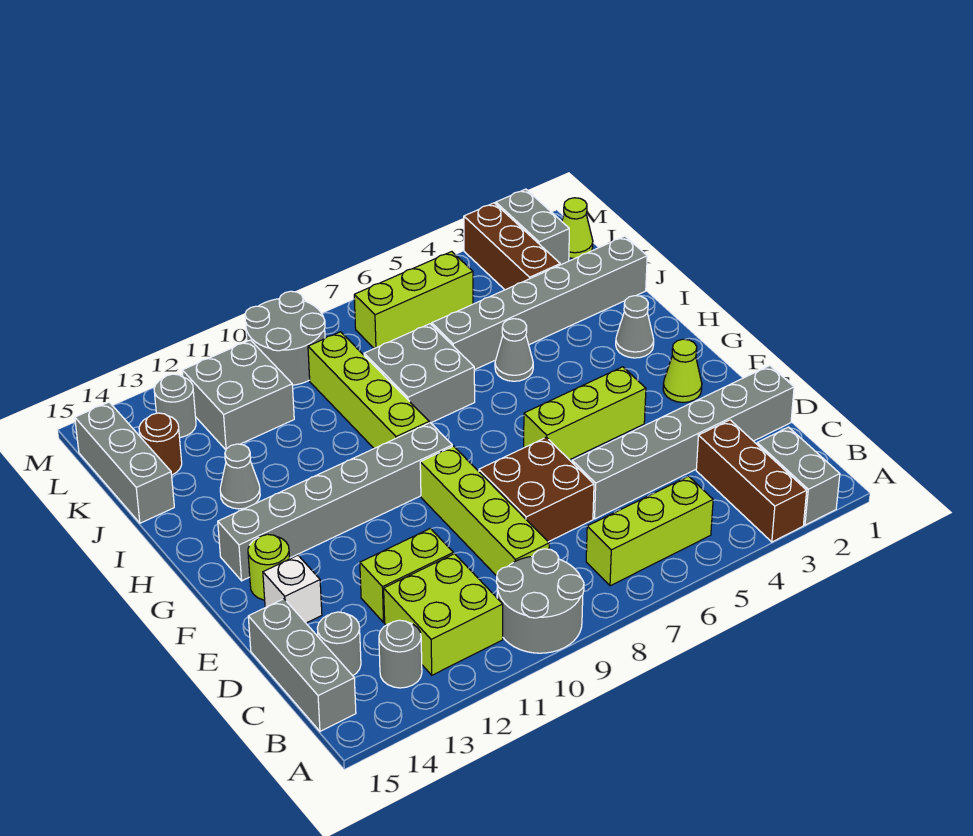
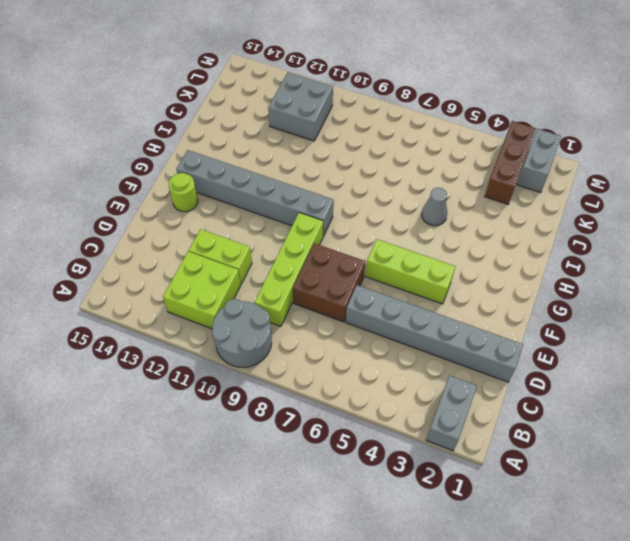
none -> brown brick A3:C3 level 1
none -> lime brick B5:B7 level 1
none -> grey round brick B13 level 1
none -> grey brick B15:D15 level 1

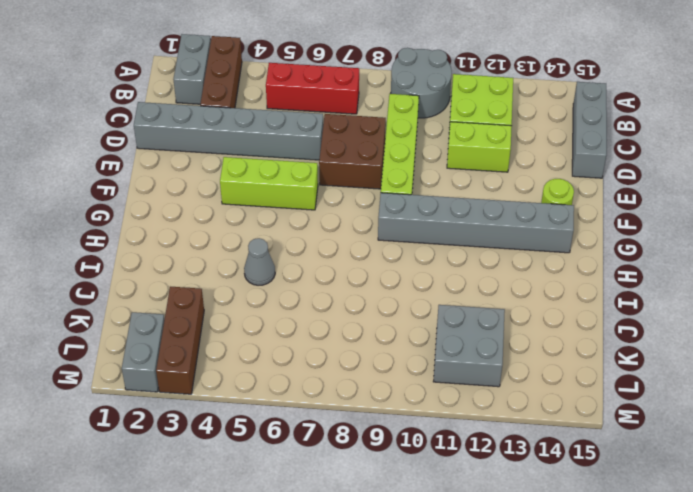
red brick B5:B7 level 1 -> lime brick B5:B7 level 1
none -> grey round brick B13 level 1
none -> grey round brick C14 level 1
none -> white brick E14 level 1
none -> lime cone F2 level 1

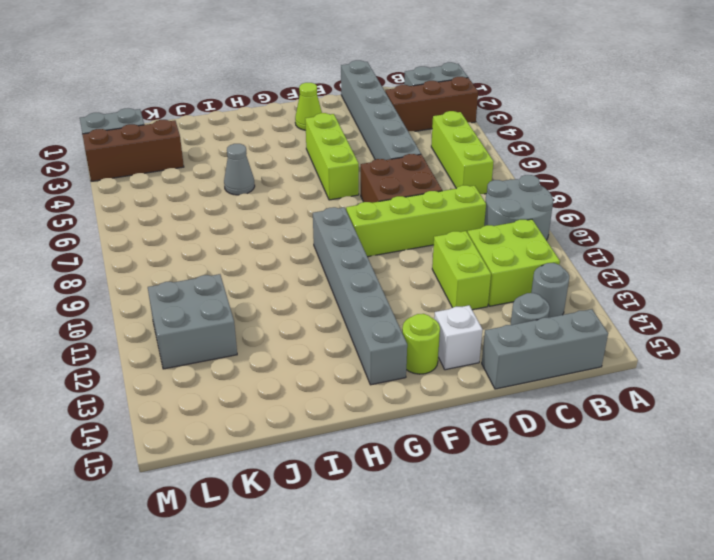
none -> grey cone H2 level 1
none -> lime brick H9:K9 level 1
none -> grey brick I7:J8 level 1
none -> grey cone I13 level 1

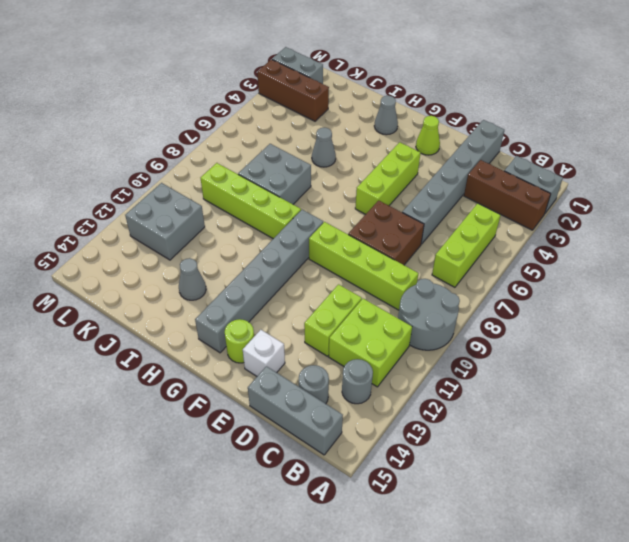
none -> grey brick J1:J6 level 1
none -> grey brick J15:L15 level 1
none -> brown round brick K14 level 1
none -> lime cone L1 level 1

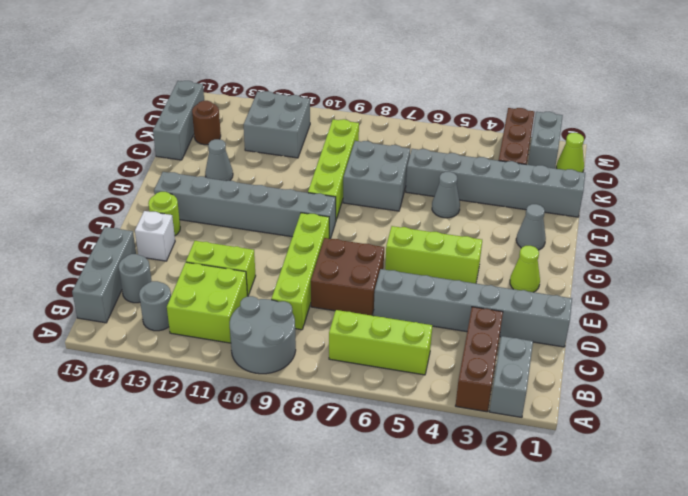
none -> lime brick L5:L7 level 1
none -> grey round brick L9:M10 level 1
none -> grey round brick L13 level 1

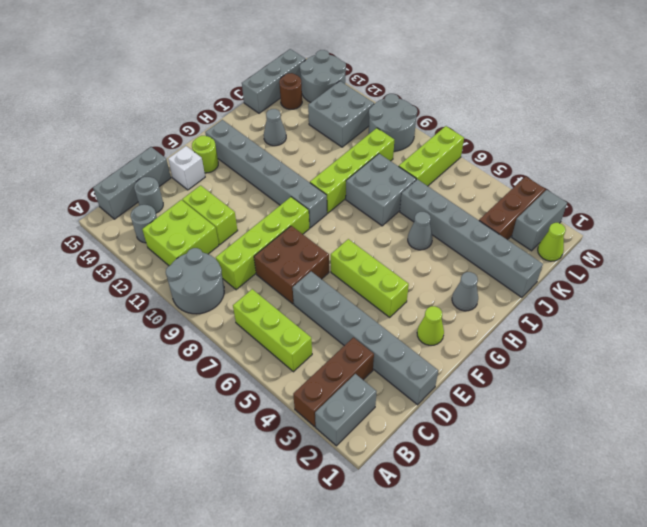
lime brick K7:M7 level 1 -> lime brick L5:L7 level 1
grey round brick L13:M14 level 1 -> grey round brick L13 level 1

